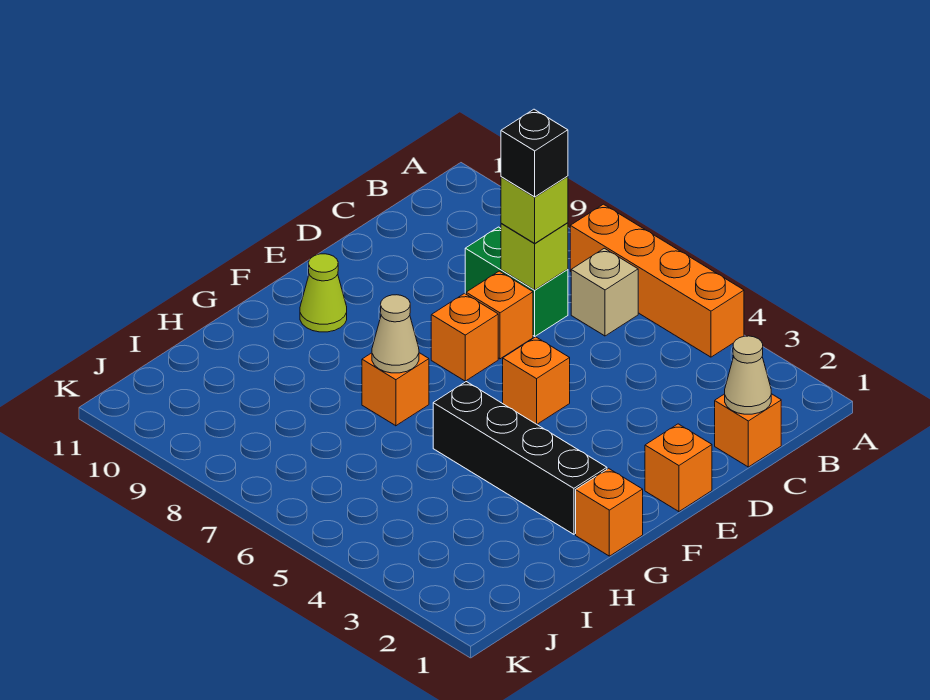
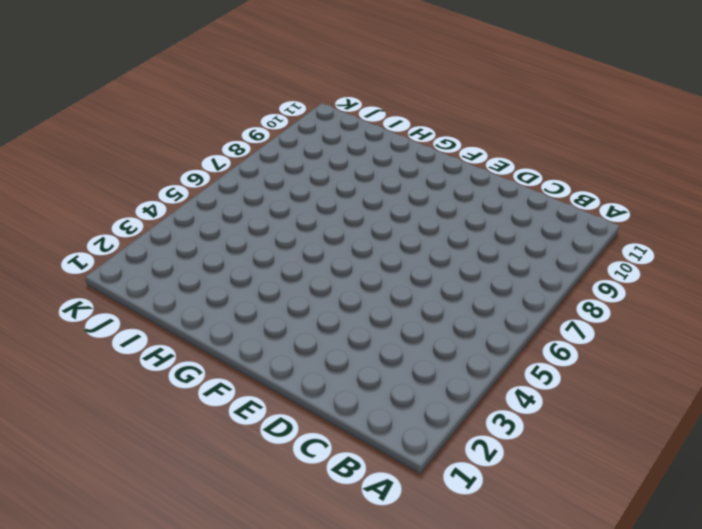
none -> orange brick A4:A7 level 1
none -> tan brick B6 level 1
none -> orange brick C1 level 1

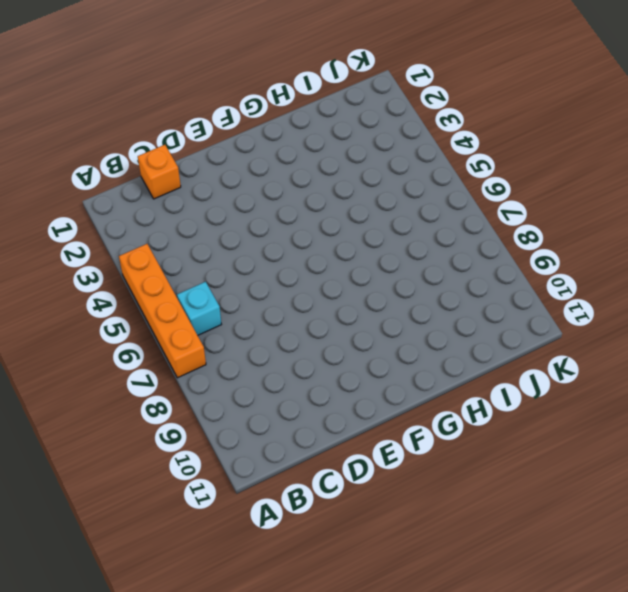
cyan brick B6 level 1 -> tan brick B6 level 1
none -> green brick C7:C8 level 1
none -> orange brick D7 level 1
none -> orange brick E1 level 1

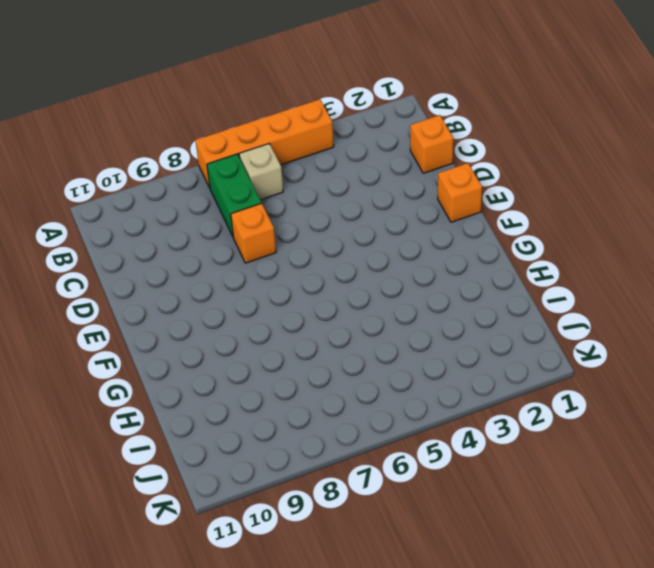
green brick B7:C7 level 1 -> green brick C7:C8 level 1
none -> orange brick E5 level 1
none -> orange brick E7 level 1
none -> lime cone F10 level 1

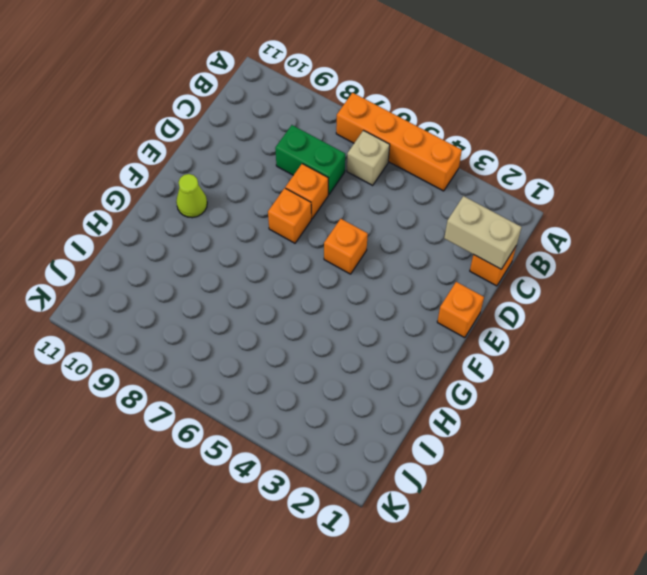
tan brick C1:C2 level 2 -> tan cone C1 level 2
none -> orange brick G1 level 1
none -> black brick G2:G5 level 1
none -> orange brick G7 level 1

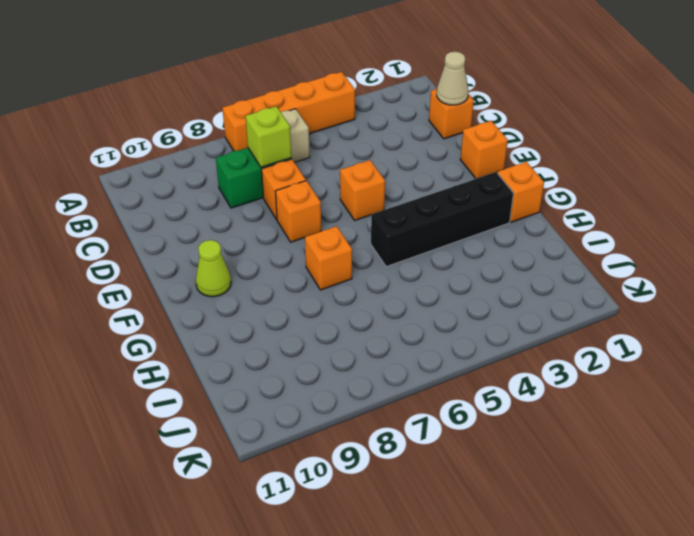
none -> tan cone G7 level 2
none -> lime brick C7 level 3
none -> black brick C7 level 4

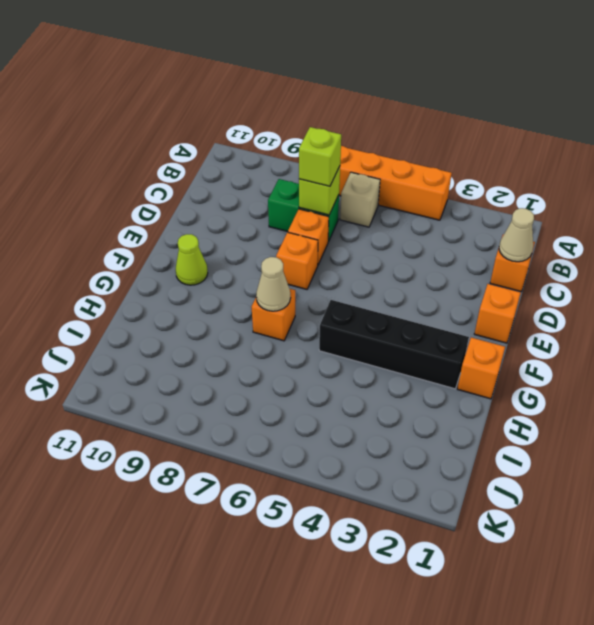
none -> orange brick E5 level 1
none -> black brick C7 level 4

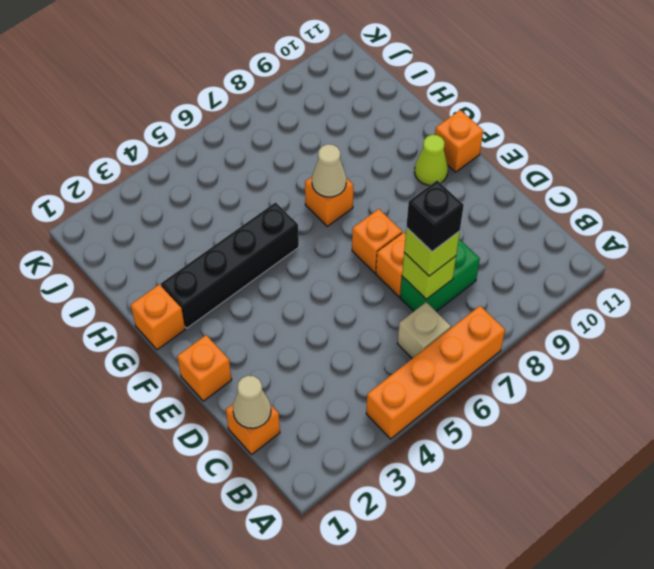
orange brick F11 level 1 -> orange brick E5 level 1

